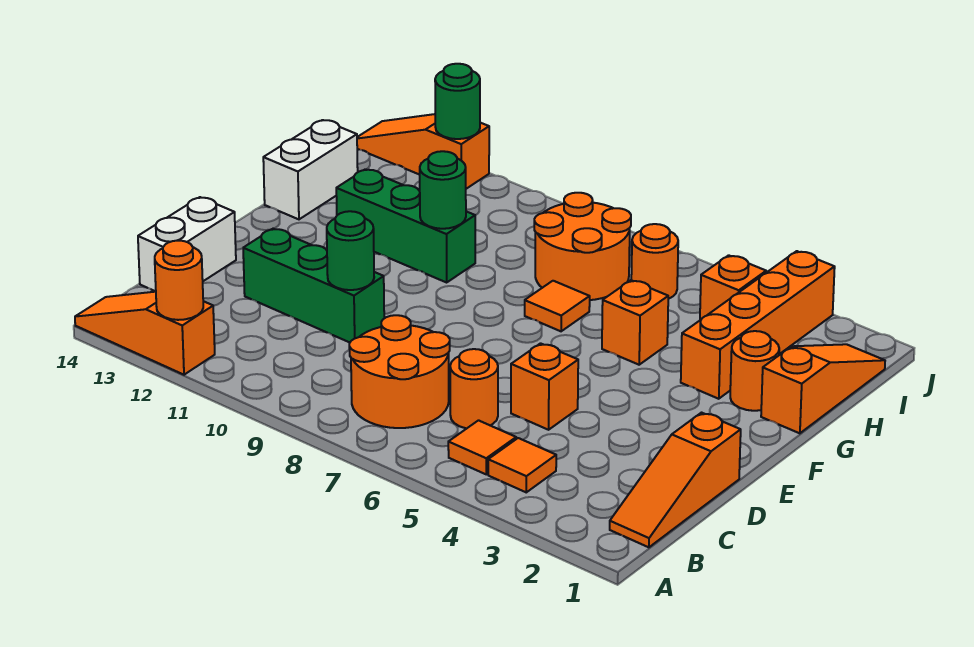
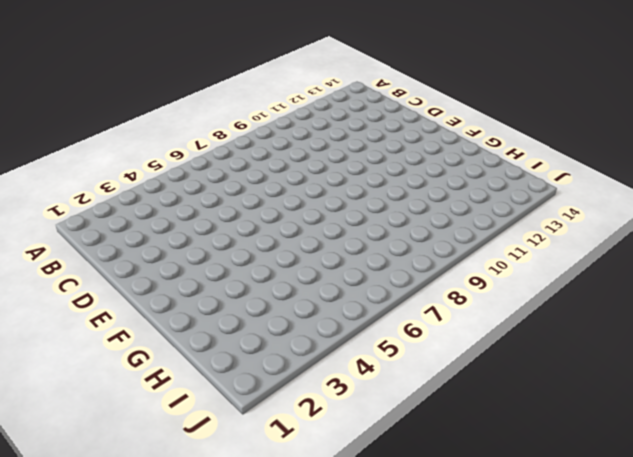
none -> orange slope A12:A14 level 1 top 12
none -> orange slope B1:D1 level 1 top D
none -> orange tile B4 level 1

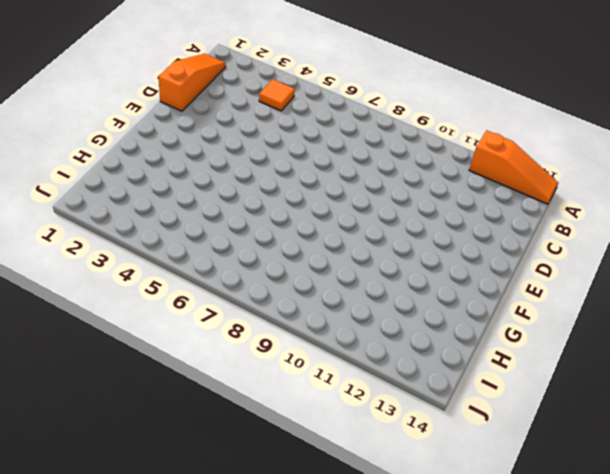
none -> orange tile B5 level 1
none -> orange round brick B7:C8 level 1
none -> orange round brick C6 level 1

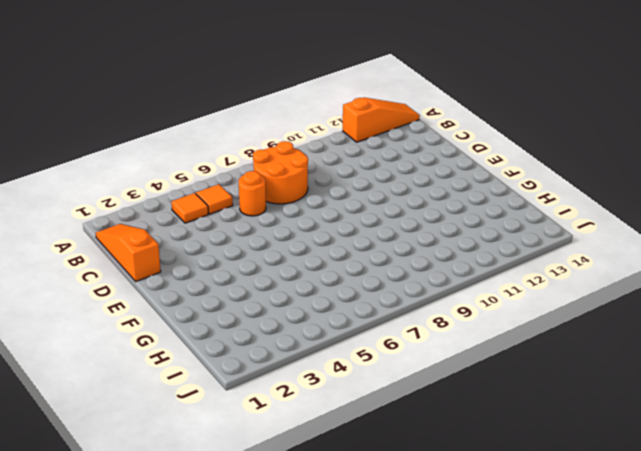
none -> white brick C14:D14 level 1
none -> orange brick D5 level 1
none -> green brick D10:D12 level 1

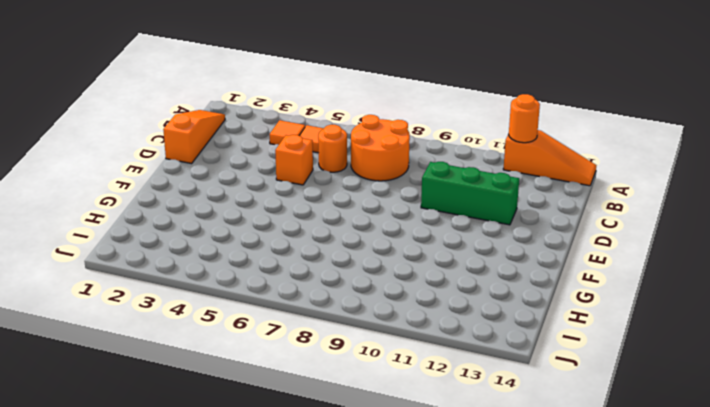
none -> white brick C14:D14 level 1
none -> orange slope G1:I1 level 1 top G
none -> orange round brick G2 level 1

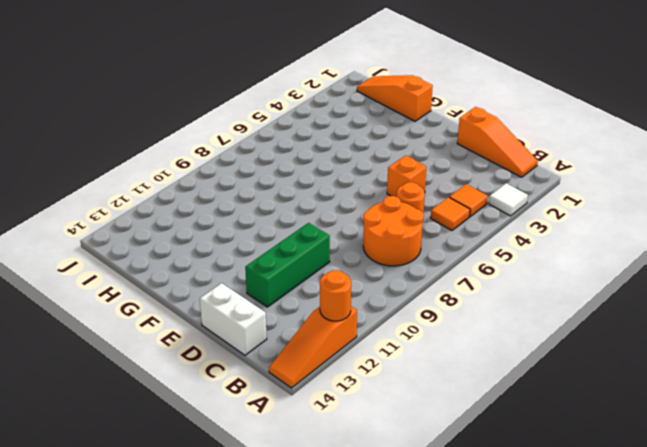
white tile A3 level 1 -> none
none -> orange round brick G2 level 1
none -> orange brick G3:J3 level 1
none -> orange brick G5 level 1

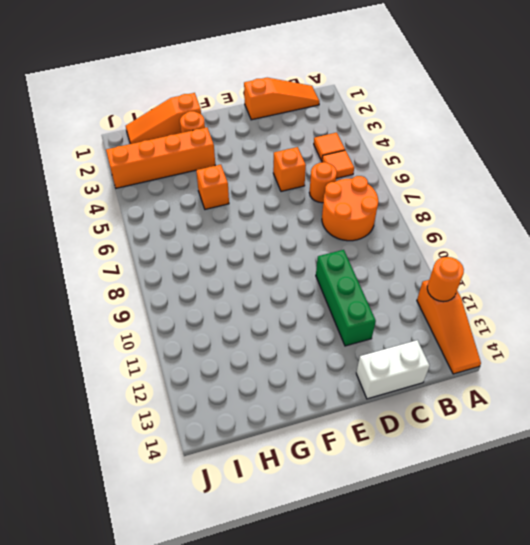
none -> orange tile G7 level 1
none -> green brick G10:G12 level 1
none -> white brick G14:H14 level 1

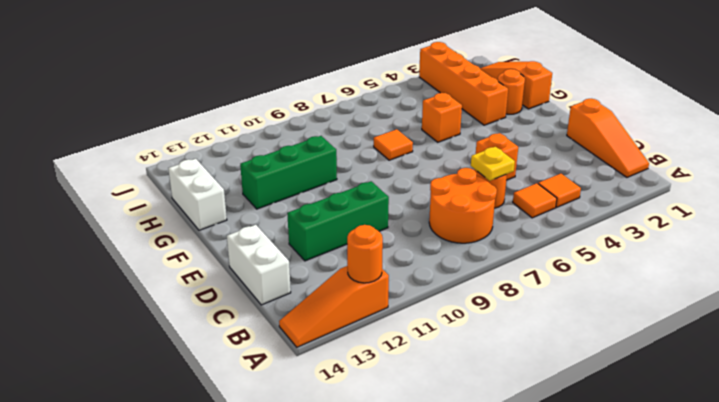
yellow plate C6 level 2 -> none
none -> orange round brick H7:I8 level 1
none -> orange brick I4 level 1
none -> orange round brick I6 level 1

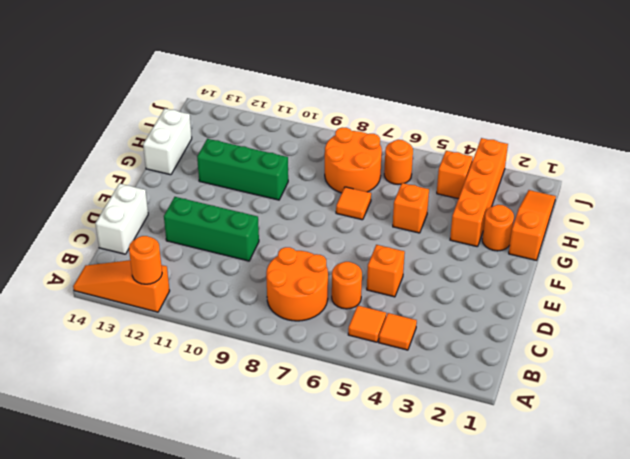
none -> orange slope B1:D1 level 1 top D
none -> orange slope J12:J14 level 1 top 12
none -> green round brick D10 level 2

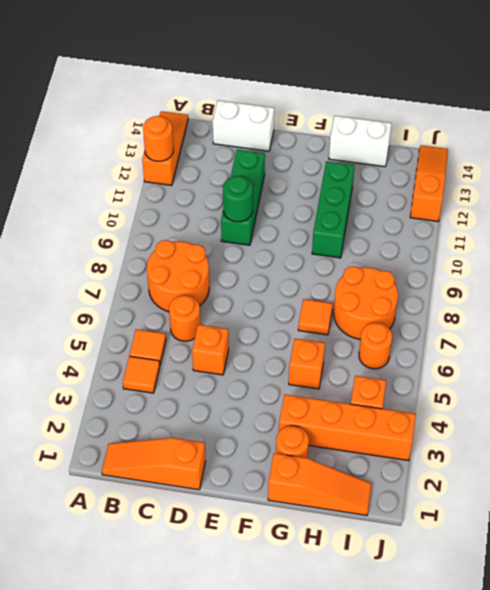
none -> green round brick G10 level 2
none -> green round brick J12 level 2

